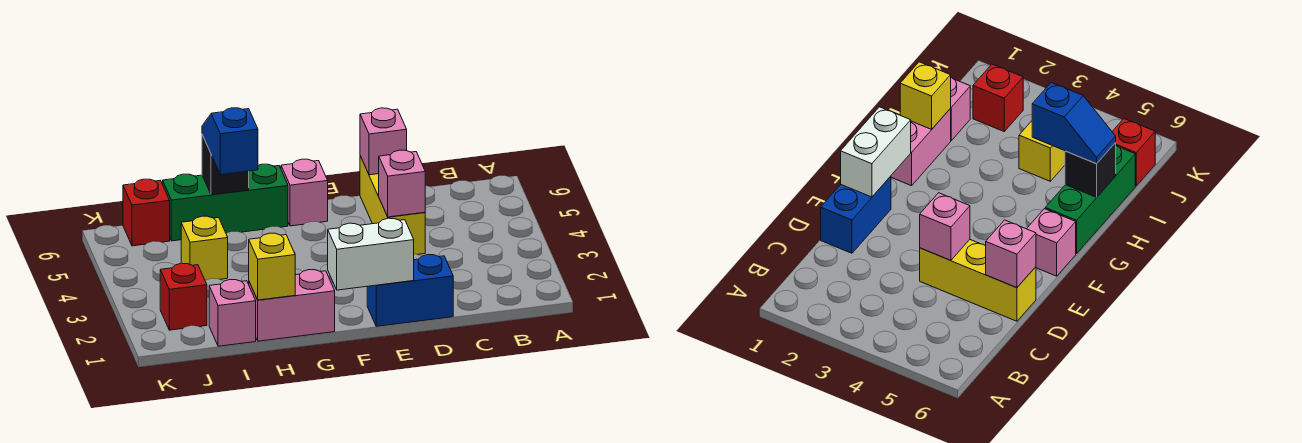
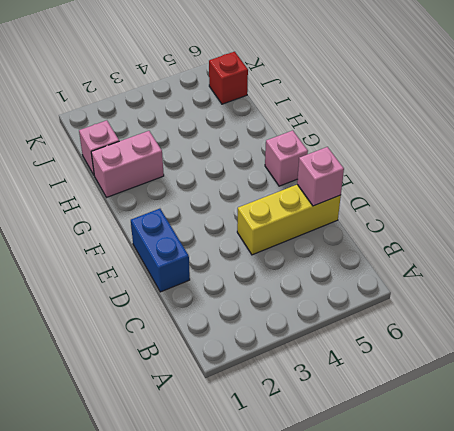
pink brick H1:H2 level 1 -> pink brick G1:H1 level 1
none -> green brick G6:I6 level 1
none -> yellow brick I4 level 1
none -> red brick J2 level 1

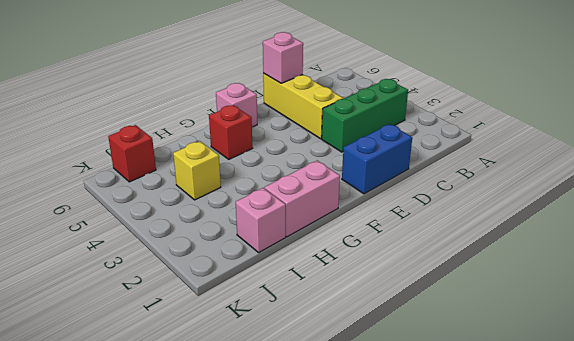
green brick B3:D3 level 1 -> green brick G6:I6 level 1
red brick G5 level 1 -> red brick J2 level 1
none -> pink brick D4 level 2
none -> white brick E1:F1 level 2
none -> yellow brick H1 level 2

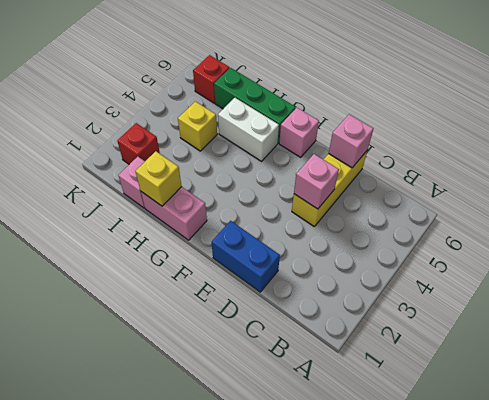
white brick G5:H5 level 1 -> white brick E1:F1 level 2
none -> black brick H6 level 2
none -> blue slope H5:H6 level 3 top 5

